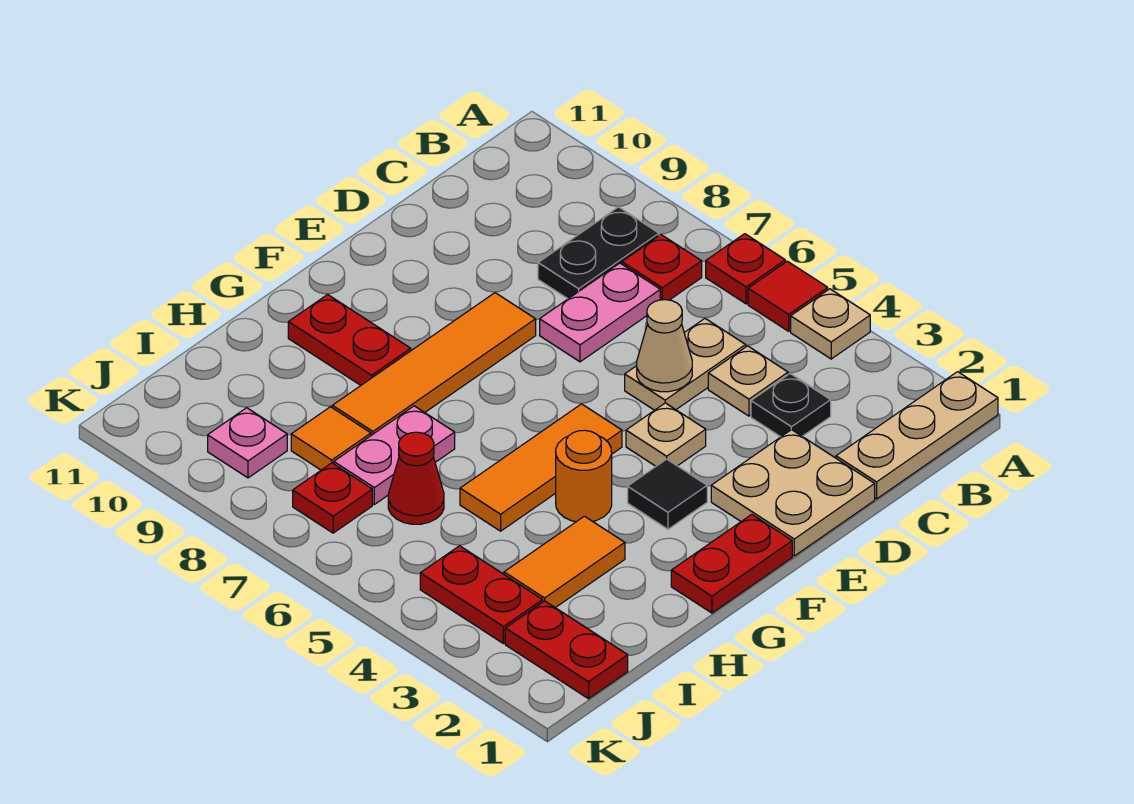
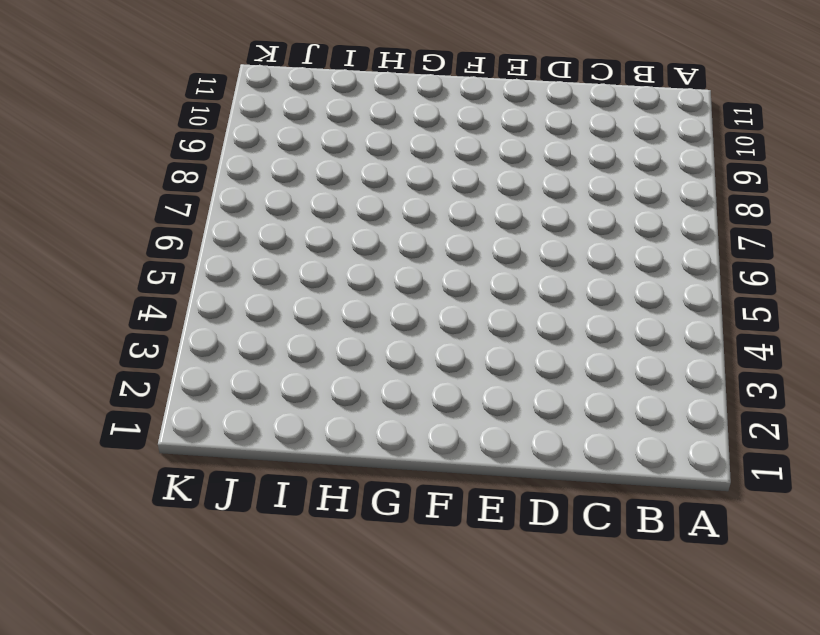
none -> tan plate A1:C1 level 1
none -> tan plate A4 level 1
none -> red tile A5 level 1

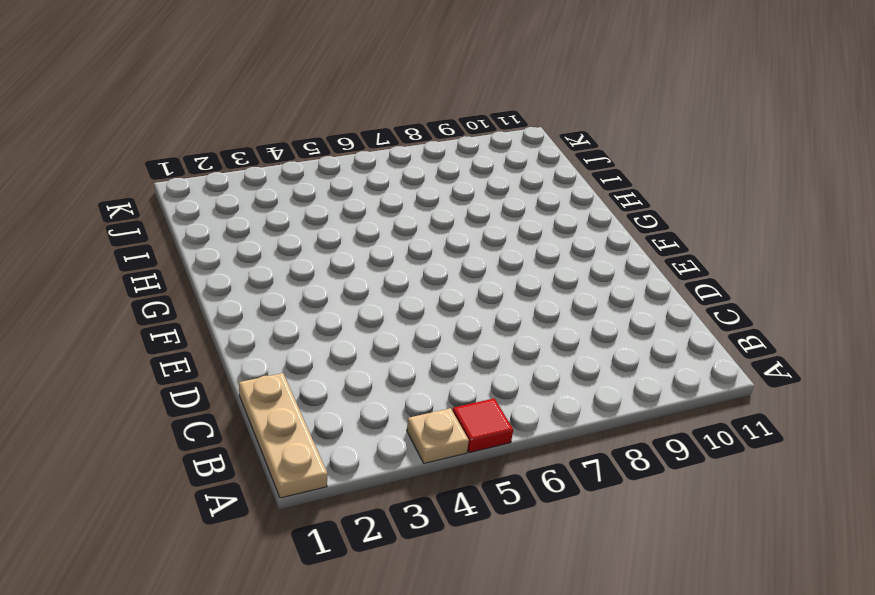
none -> red plate A6 level 1
none -> red plate B7 level 1
none -> black plate B8:C8 level 1

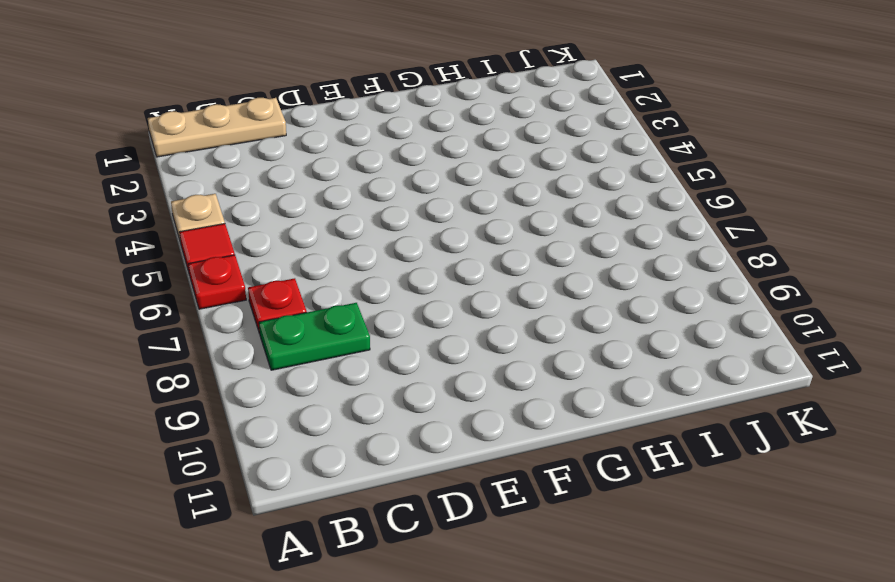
green plate B8:C8 level 1 -> black plate B8:C8 level 1
none -> black plate C3 level 1
none -> tan plate C4 level 1
none -> tan plate C5:D5 level 1

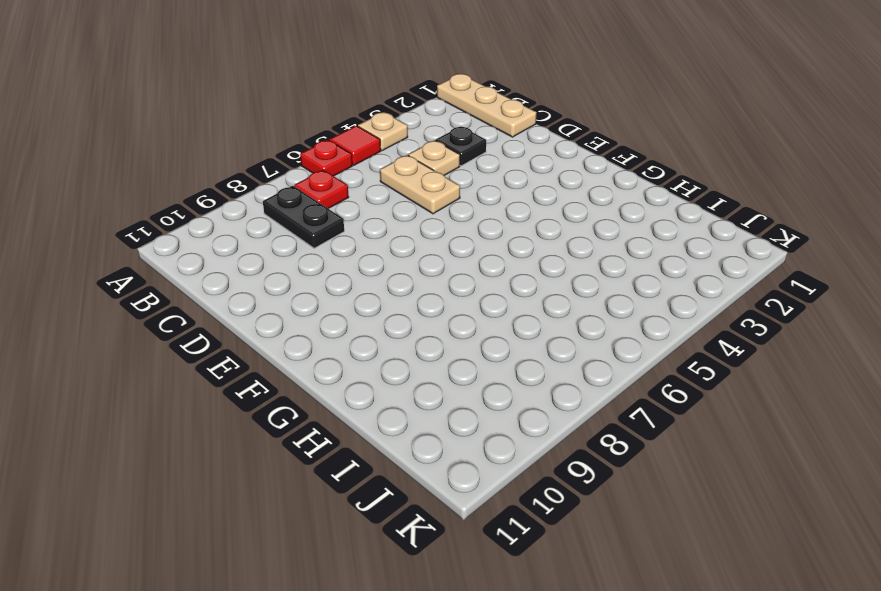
none -> pink plate C7:D7 level 1
none -> tan plate D1:E2 level 1
none -> tan plate E4 level 1

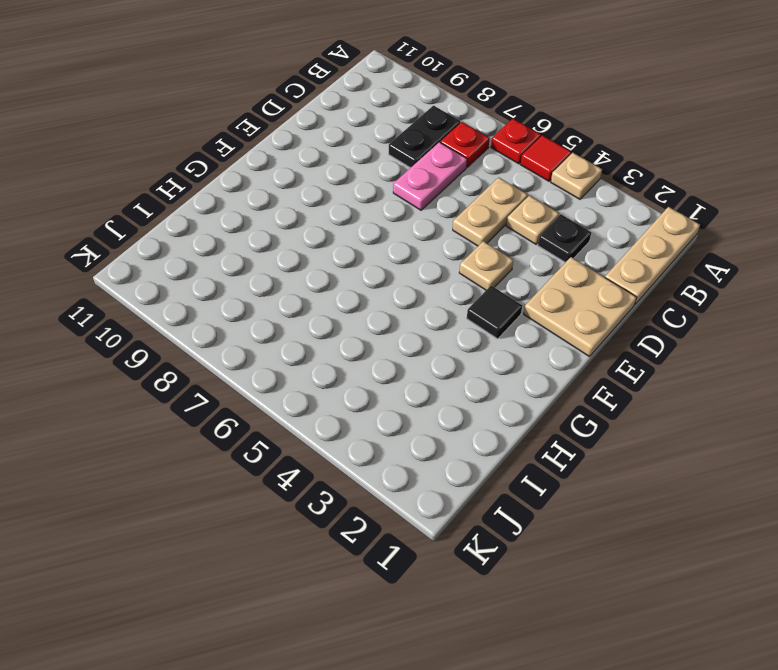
none -> orange tile E8:H8 level 1
none -> red plate F1:G1 level 1
none -> orange tile F5:H5 level 1

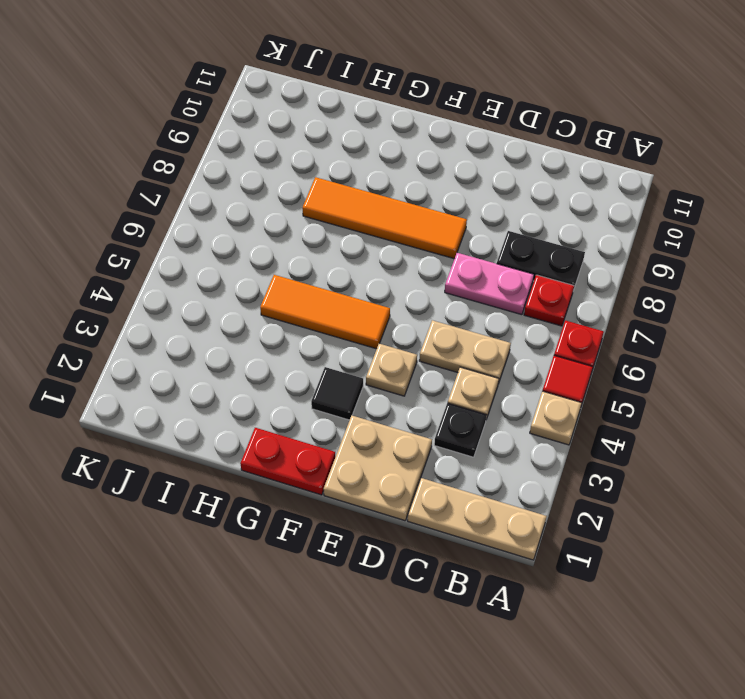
none -> orange round brick G4 level 1
none -> red plate G9:G10 level 1
none -> orange tile H3:I3 level 1

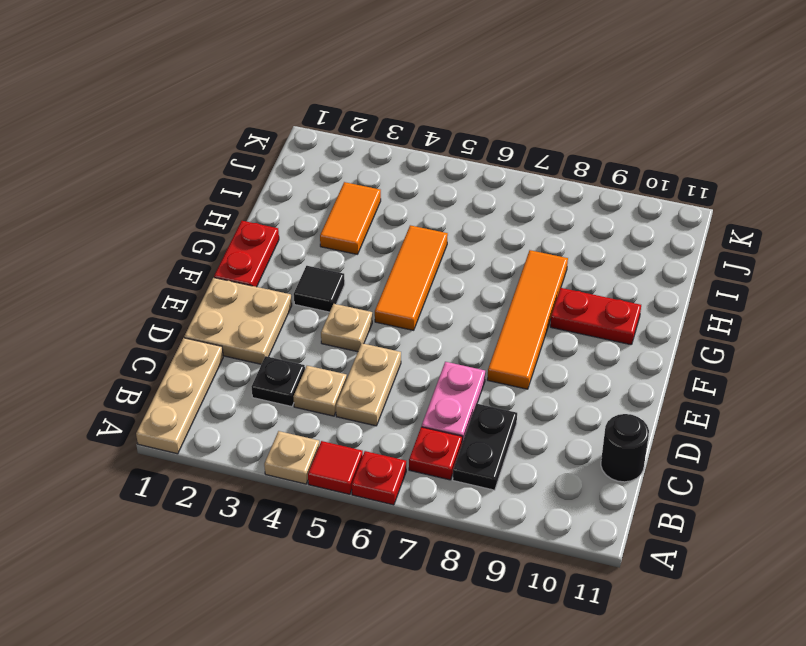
black round brick C11 level 1 -> none
none -> orange round brick G4 level 1
none -> pink plate H7:I7 level 1
none -> red cone I6 level 1

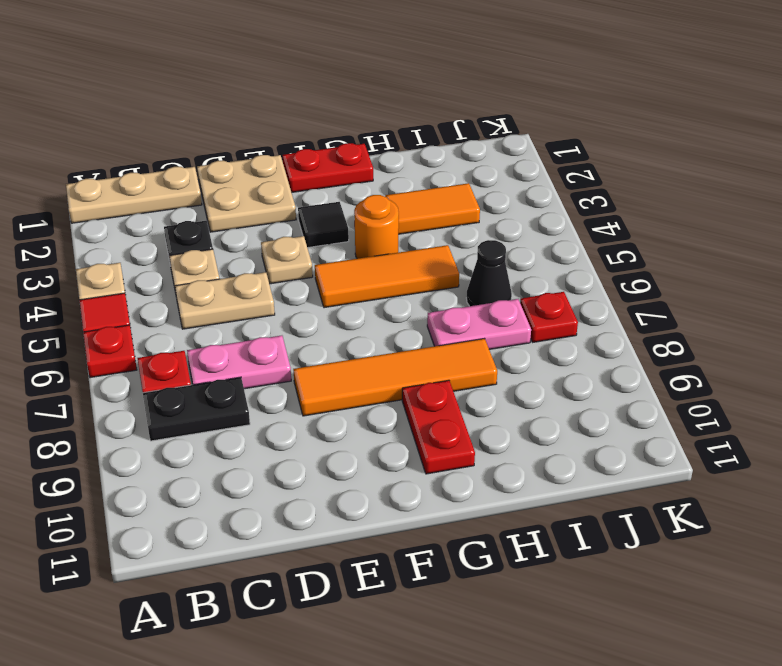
black cone I6 level 1 -> red cone I6 level 1
none -> orange tile I8 level 1
none -> red plate J1:J2 level 1
none -> red plate J3:J4 level 1

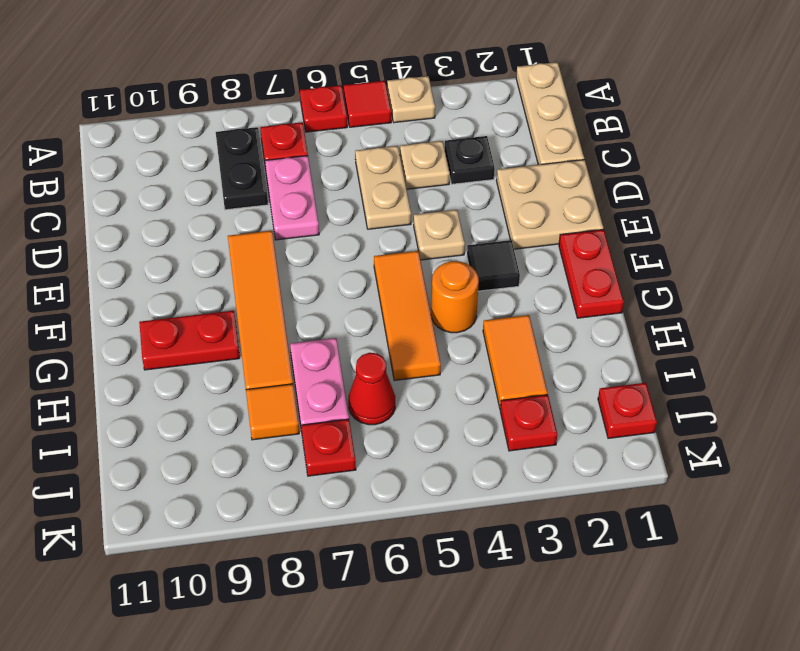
red plate J1 level 1 -> red plate J1:J2 level 1
red plate J3 level 1 -> red plate J3:J4 level 1
none -> pink plate J9 level 1
none -> tan cone D5 level 2

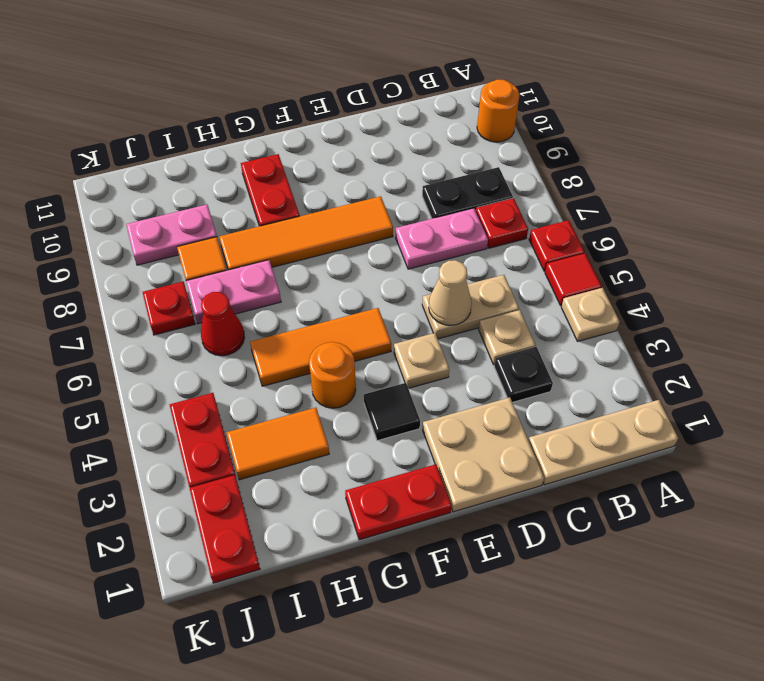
orange round brick A10 level 1 -> none
pink plate I9:J9 level 1 -> pink plate J9 level 1

